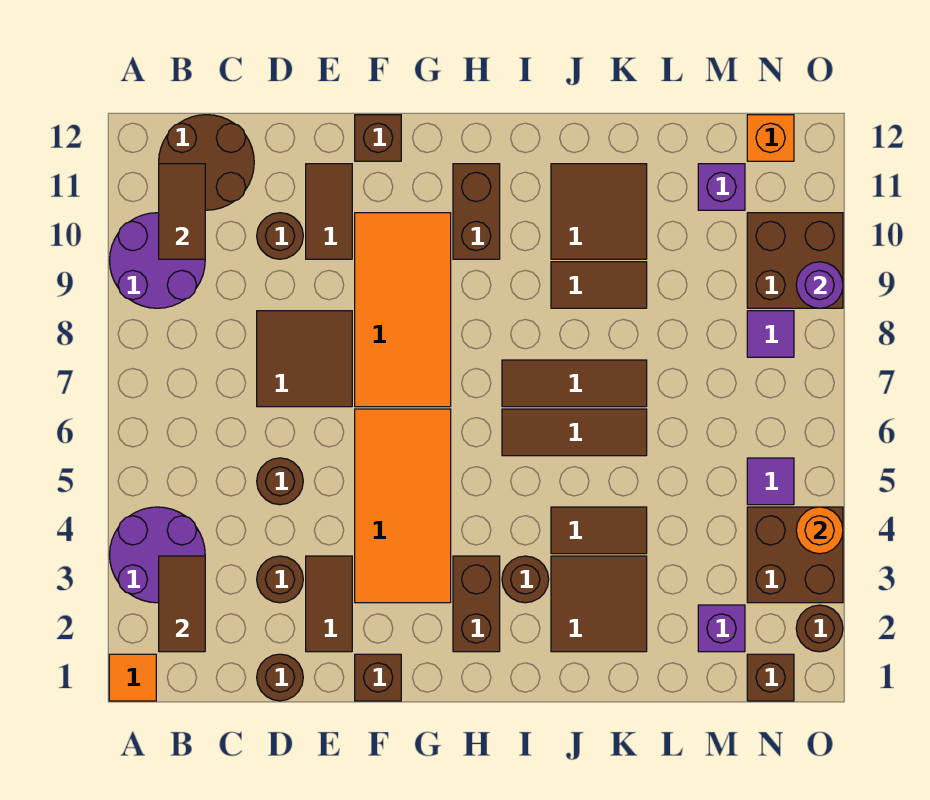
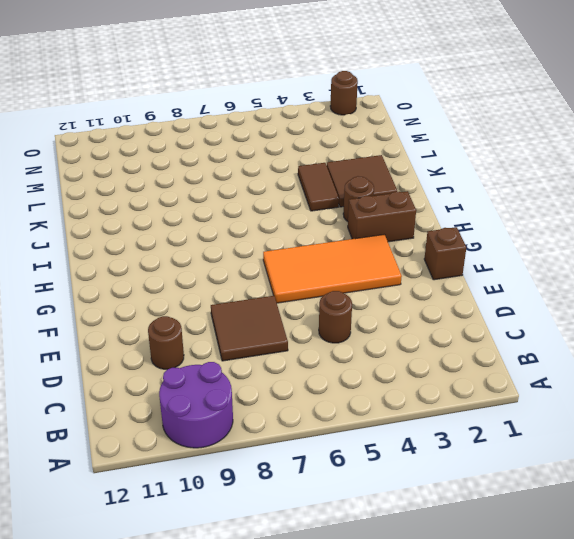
none -> orange tile A1 level 1
none -> purple round brick A3:B4 level 1
none -> brown round brick B11:C12 level 1
none -> brown round brick D1 level 1

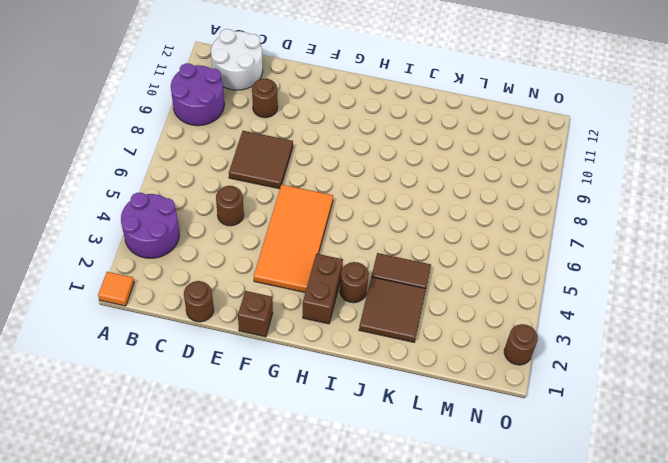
white round brick B11:C12 level 1 -> brown round brick B11:C12 level 1
none -> brown round brick D3 level 1
none -> brown tile E2:E3 level 1
none -> brown tile E10:E11 level 1
none -> orange tile F7:G10 level 1

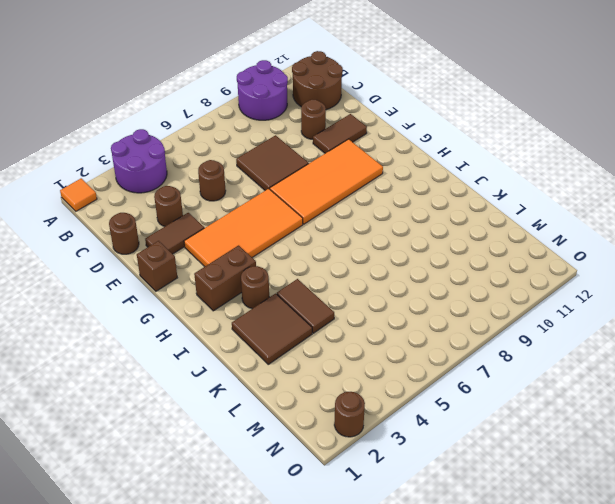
none -> brown brick F12 level 1
none -> brown brick H10:H11 level 1
none -> brown tile I6:K6 level 1
none -> brown tile I7:K7 level 1

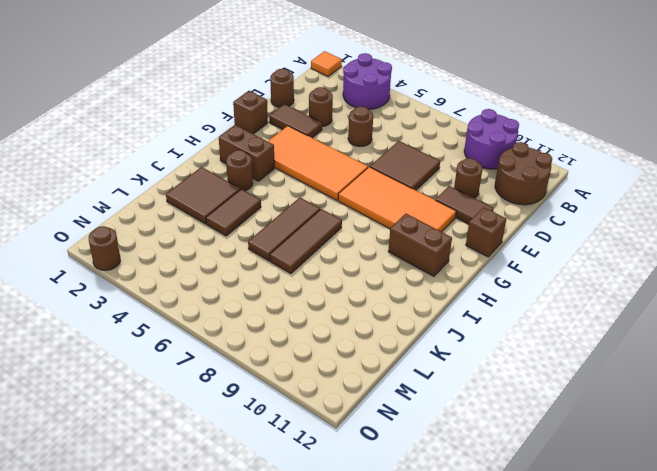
none -> brown tile J9:K9 level 1
none -> brown tile J10:K11 level 1
none -> purple brick M2 level 1
none -> purple brick M11 level 1

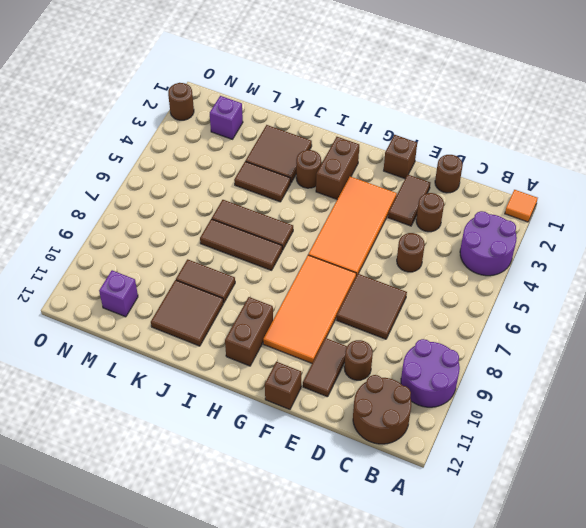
none -> brown brick N1 level 1
none -> brown brick N3:O4 level 1
none -> purple tile N5 level 1
none -> purple tile N8 level 1

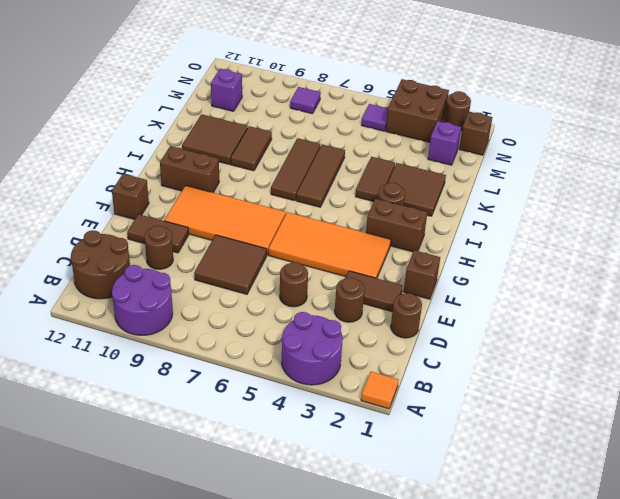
none -> brown brick N9:O10 level 1
none -> orange brick N12 level 1
none -> brown tile B2:B3 level 2
none -> brown tile B10:B11 level 2

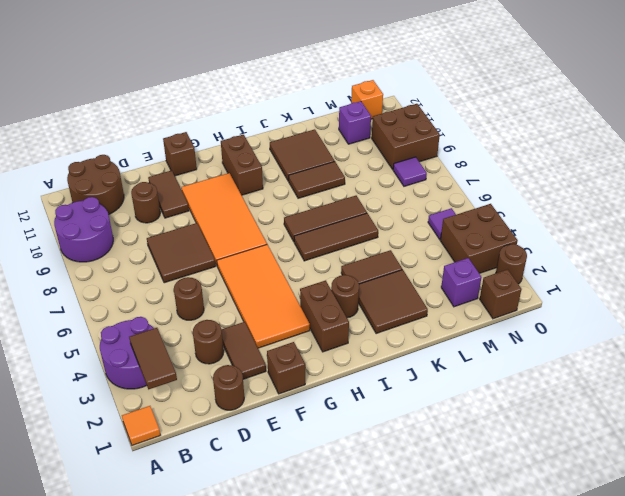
none -> brown tile B10:B11 level 2
none -> orange round brick O4 level 2
none -> purple round brick O9 level 2

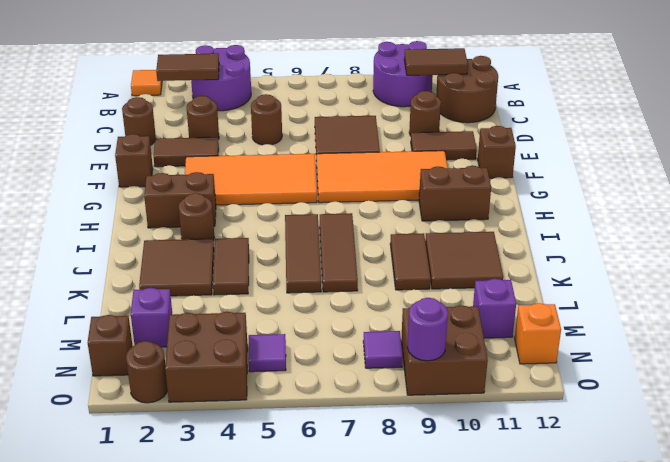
none -> orange round brick O4 level 2

